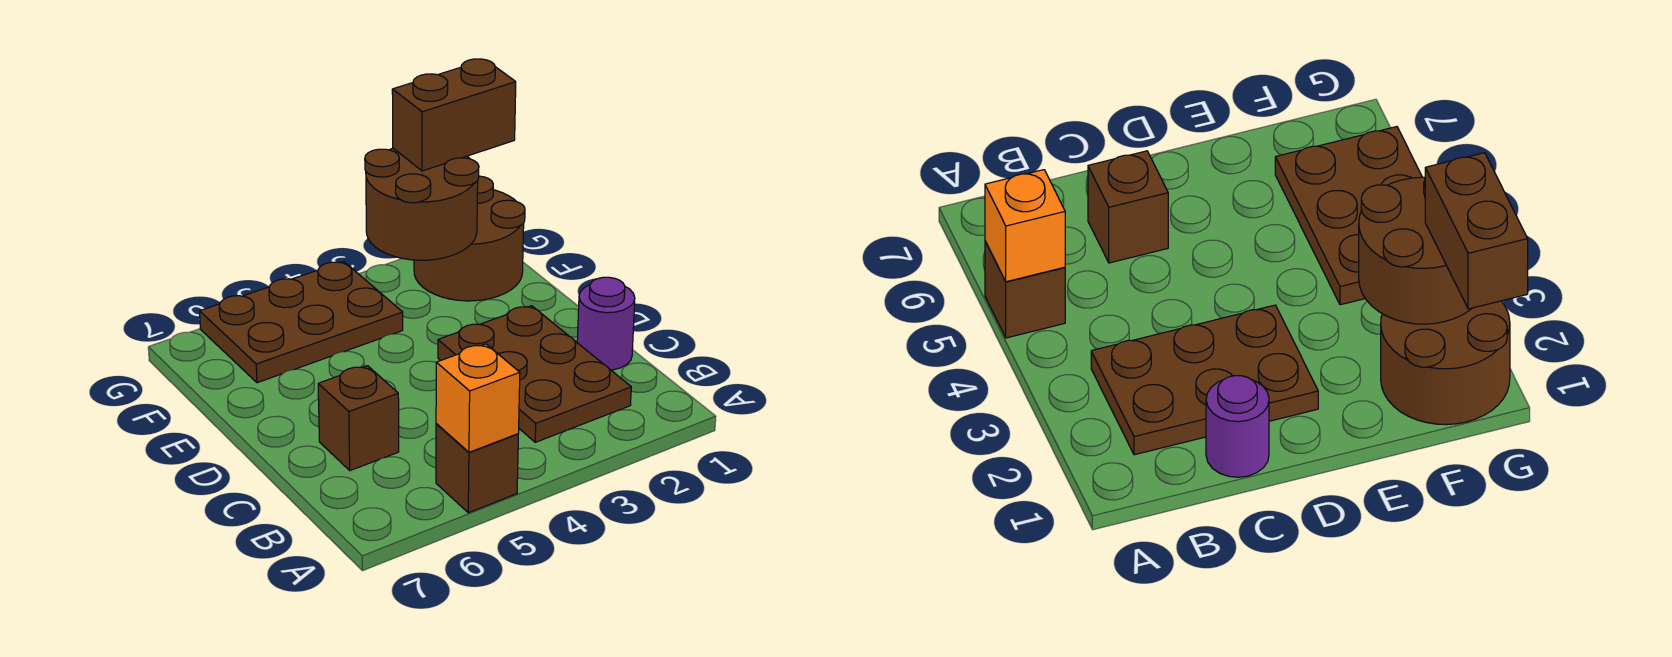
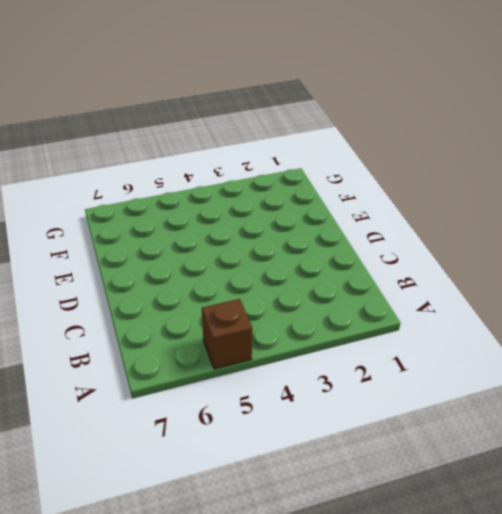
none -> brown plate B2:D3 level 1
none -> purple round brick C1 level 1

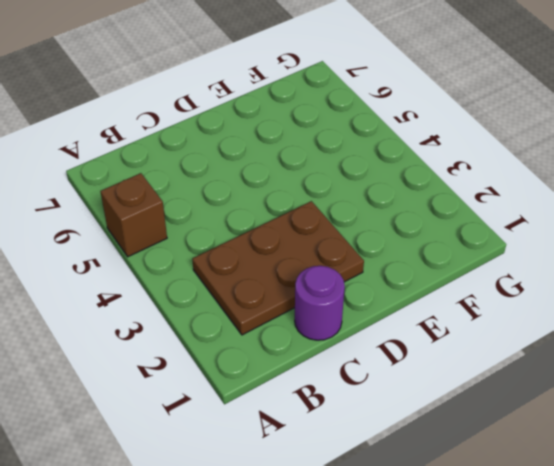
none -> brown brick C6 level 1
none -> brown round brick F1:G2 level 1

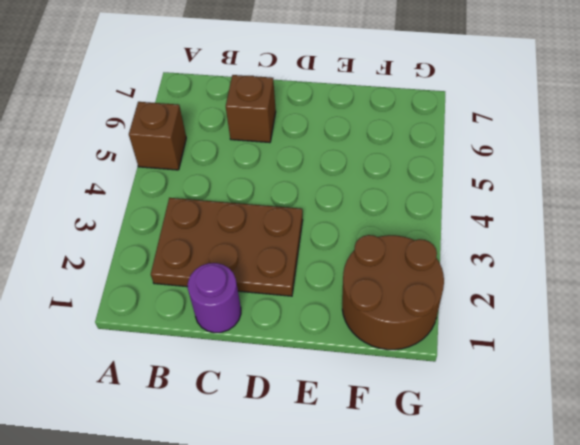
none -> brown plate F4:G6 level 1
none -> orange brick A5 level 2

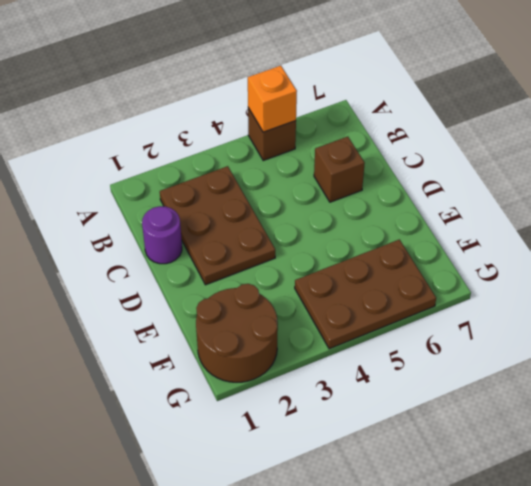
none -> brown round brick F2:G3 level 2
none -> brown brick G1:G2 level 3

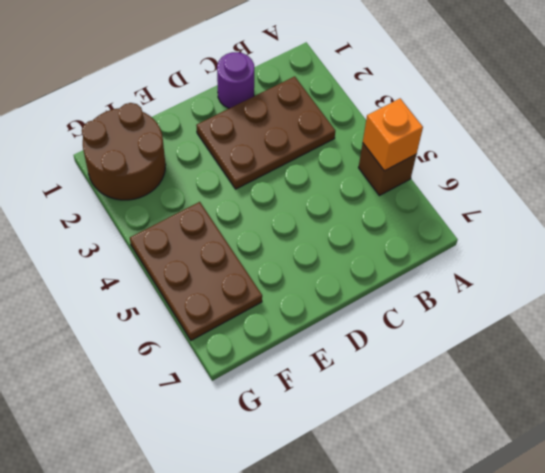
none -> brown brick C6 level 1
none -> brown round brick F2:G3 level 2

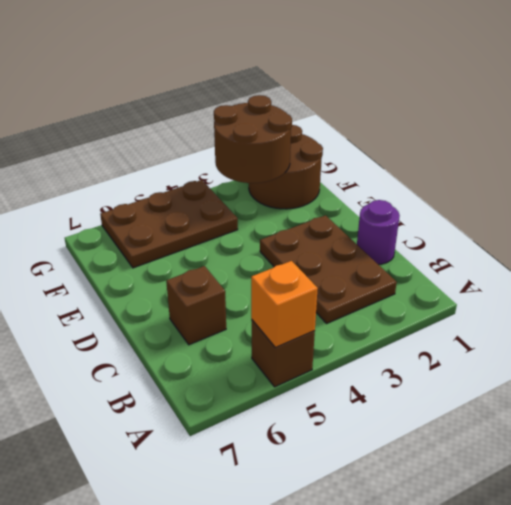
none -> brown brick G1:G2 level 3

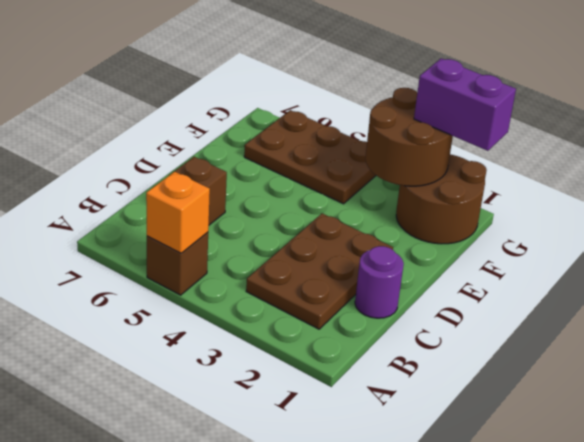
purple brick G1:G2 level 3 -> brown brick G1:G2 level 3

